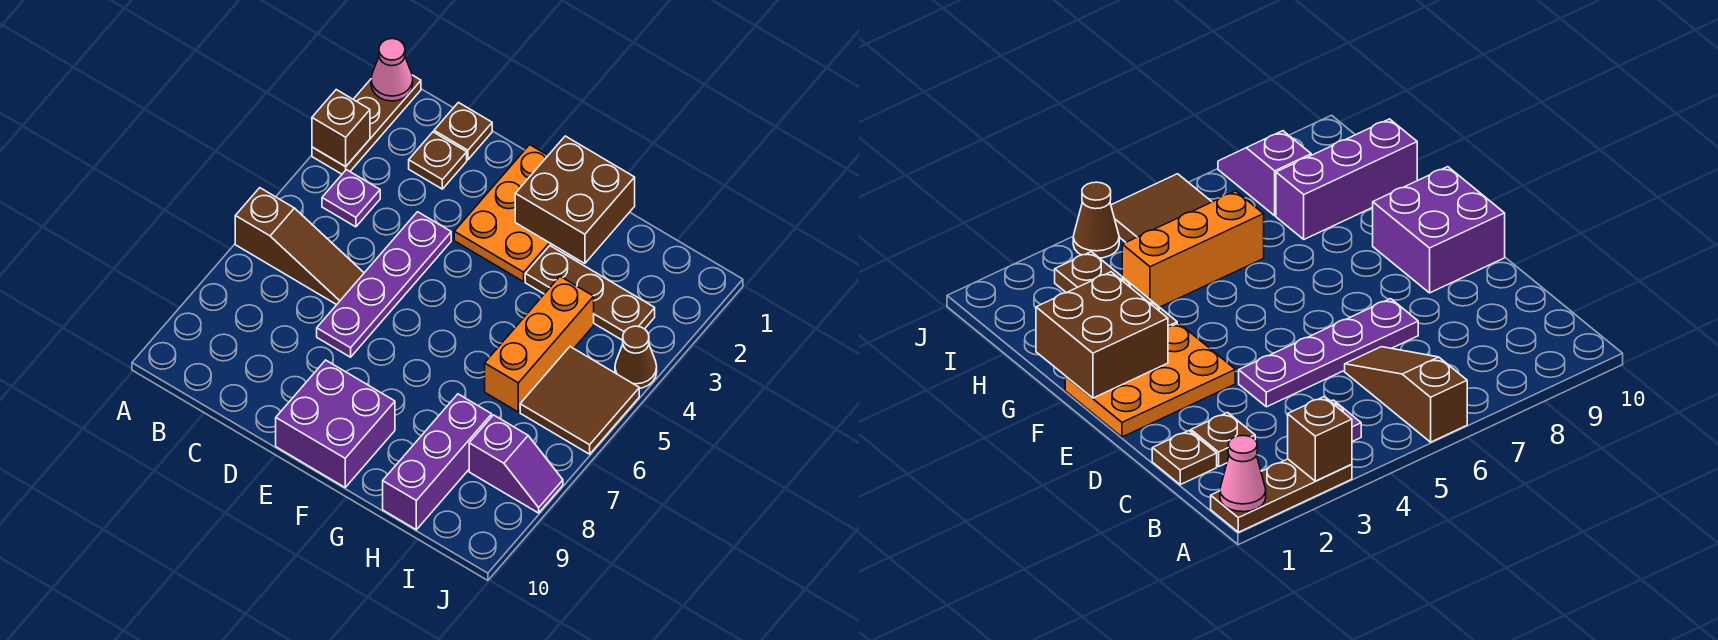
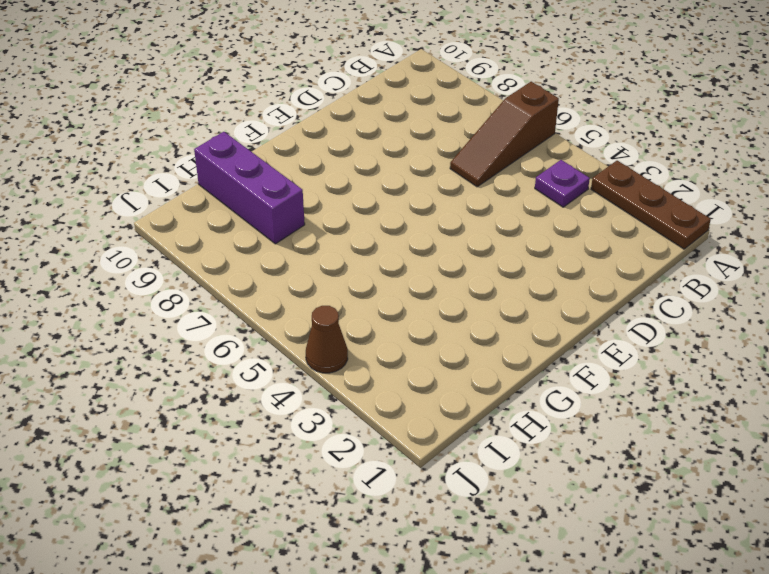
none -> brown plate C1 level 1
none -> brown plate C2 level 1
none -> purple plate D4:D7 level 1

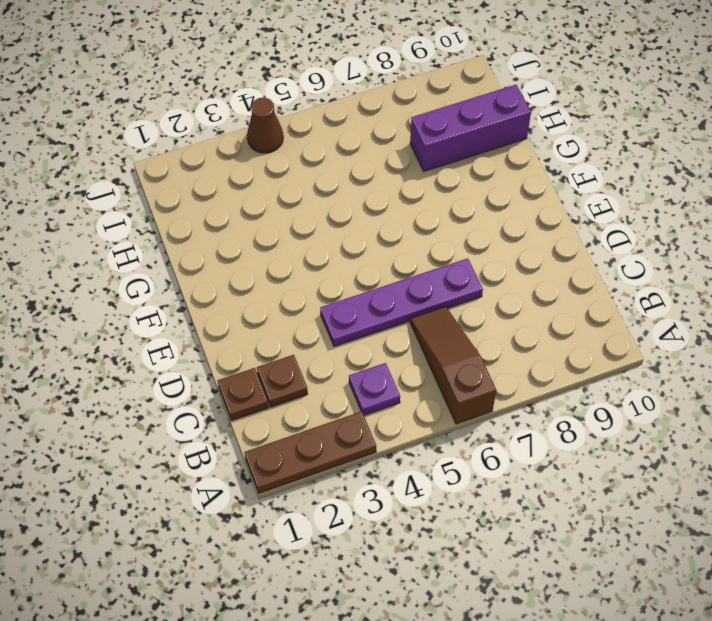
none -> orange plate E1:F3 level 1
none -> purple brick E9:F10 level 1
none -> brown plate G3:I3 level 1

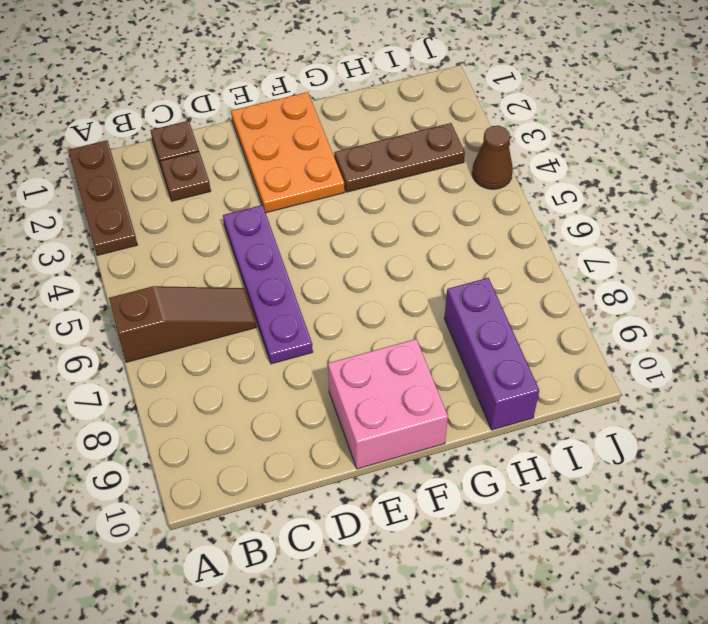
pink brick E9:F10 level 1 -> purple brick E9:F10 level 1
none -> purple plate B4 level 1
none -> orange brick H4:H6 level 1
none -> brown tile I5:J6 level 1

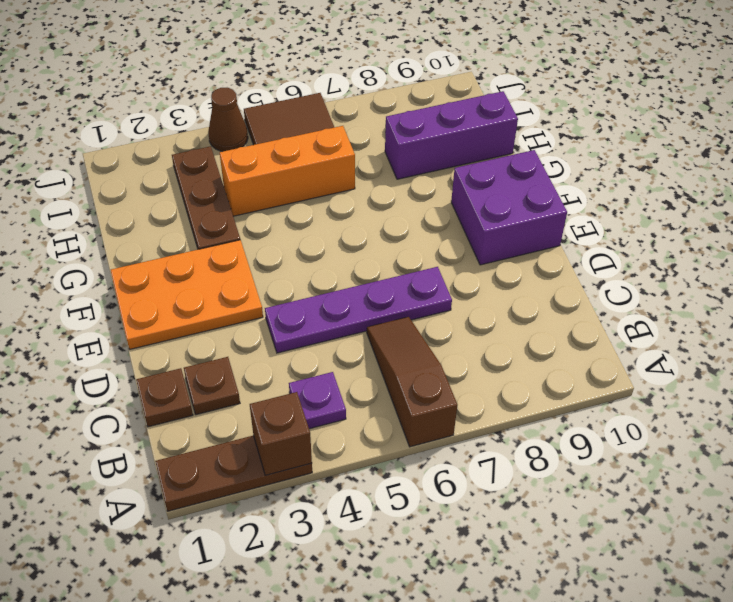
none -> purple slope I8:J8 level 1 top I
none -> pink cone A1 level 2
none -> brown brick F1:G2 level 2

